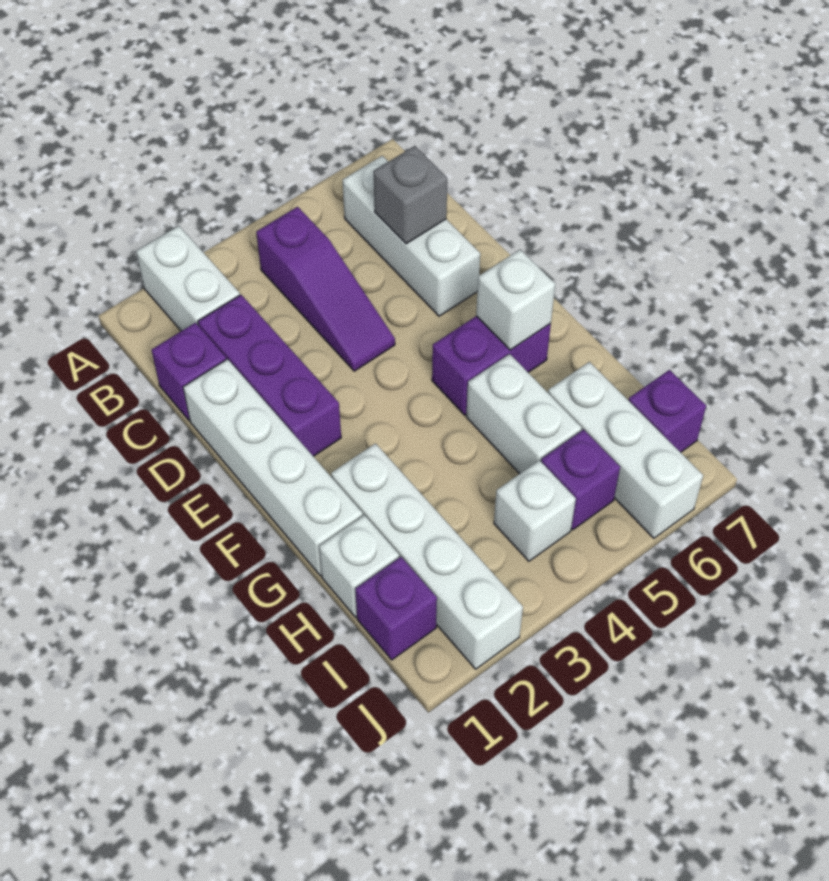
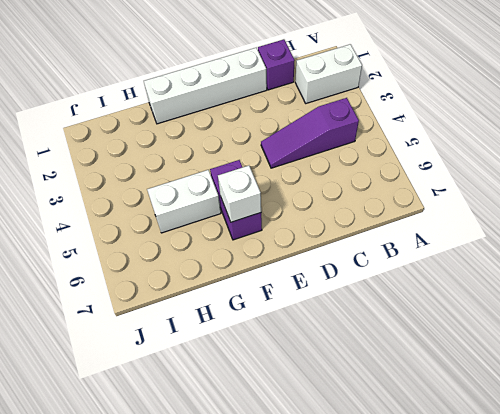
none -> white brick B6:D6 level 1
none -> purple brick C2:E2 level 1
none -> white brick G2:J2 level 1

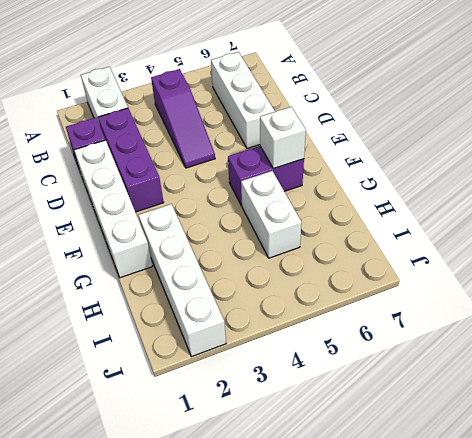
none -> white brick H1 level 1
none -> white brick H6:J6 level 1
none -> purple brick I1 level 1

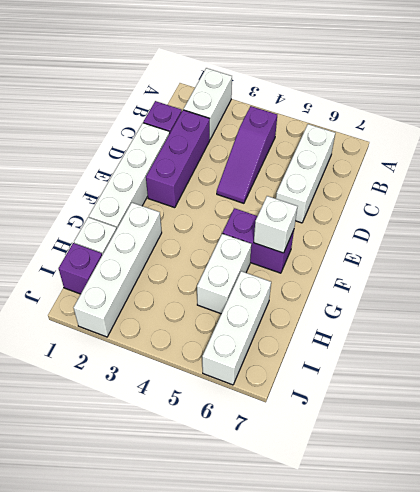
none -> white brick I4 level 1
none -> purple brick I5 level 1
none -> purple brick I7 level 1

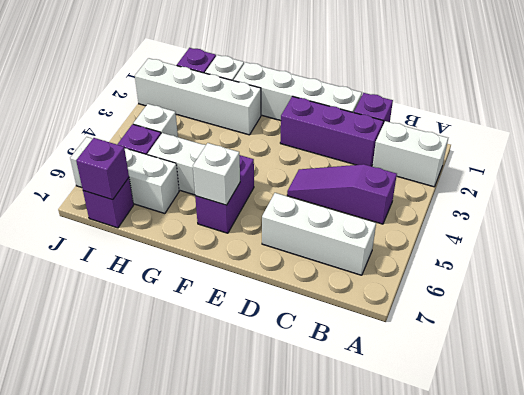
purple brick I7 level 2 -> none
none -> grey brick C6 level 2

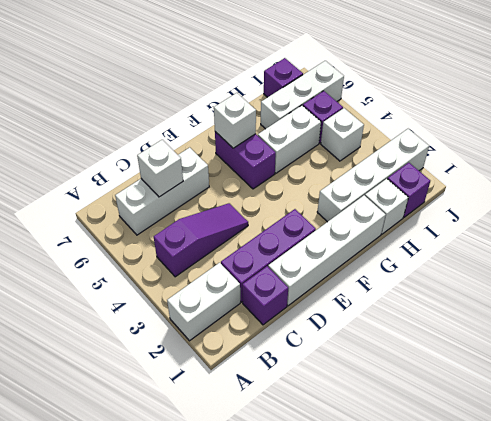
white brick C6 level 2 -> grey brick C6 level 2

